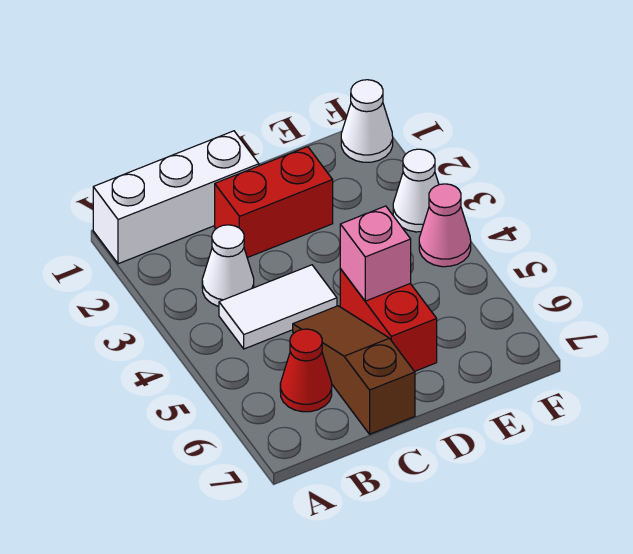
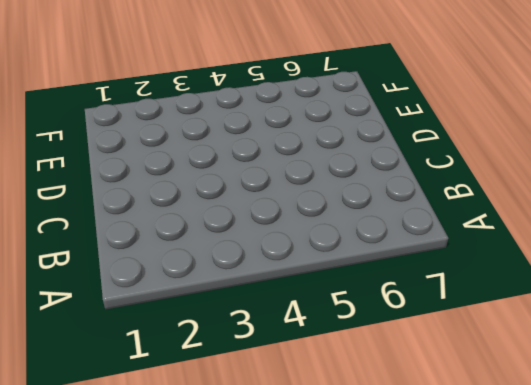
none -> white brick A1:C1 level 1
none -> white cone B3 level 1

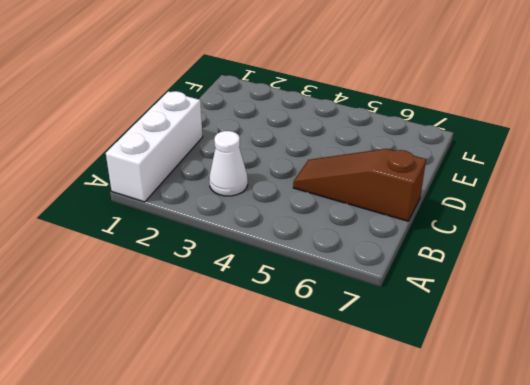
none -> white tile B4:C4 level 1
none -> red cone B6 level 1

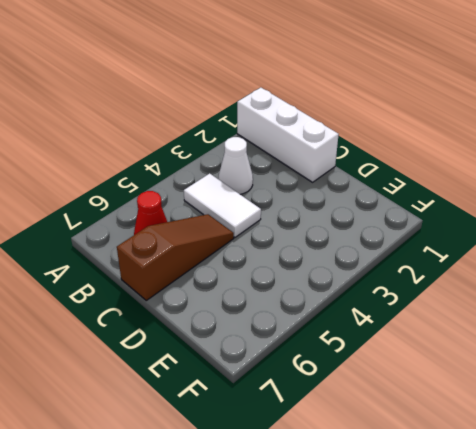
none -> red brick C2:D2 level 1
none -> red brick D5:D6 level 1

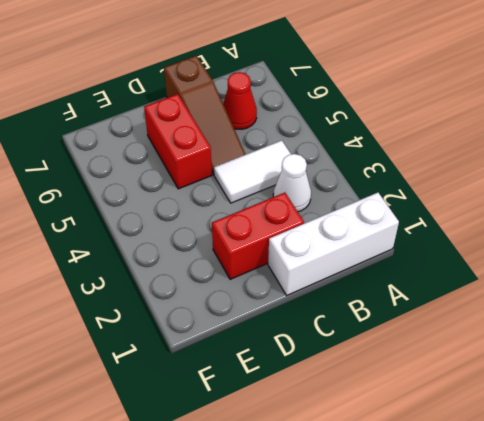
none -> white cone F1 level 1
none -> white cone F3 level 1

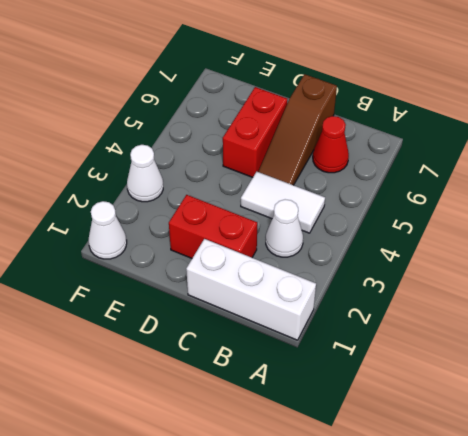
none -> pink cone F4 level 1
none -> pink brick D5 level 2

